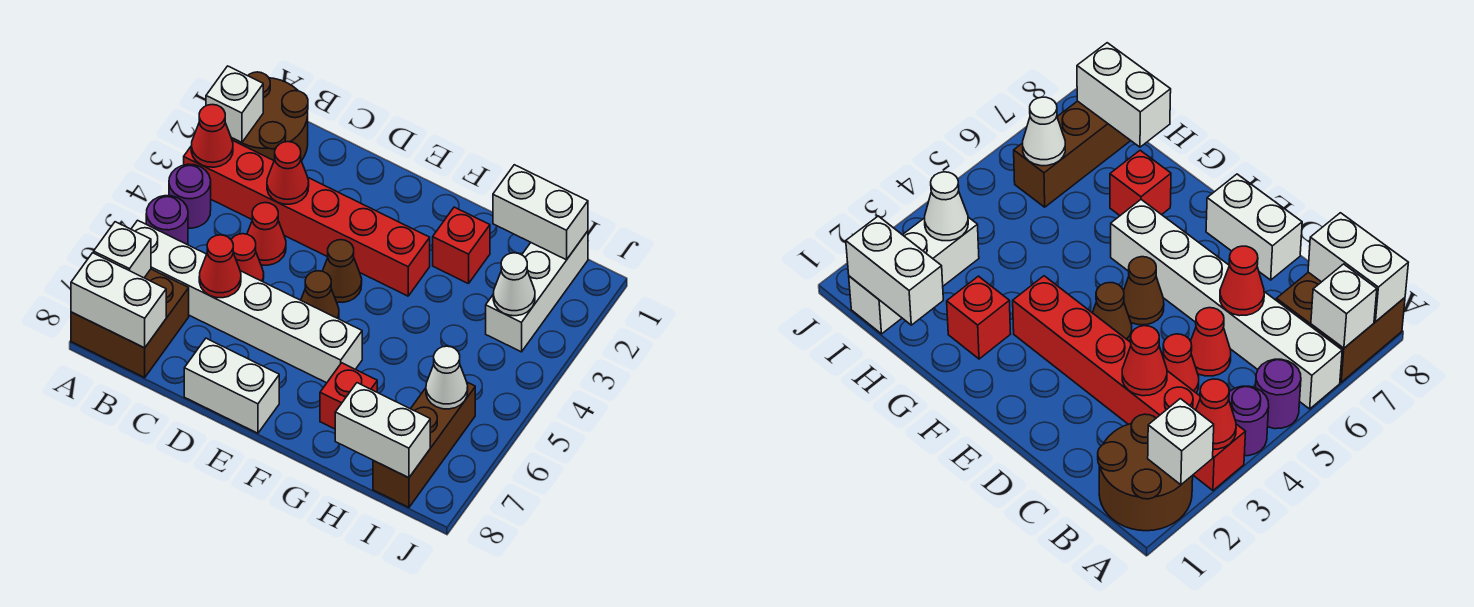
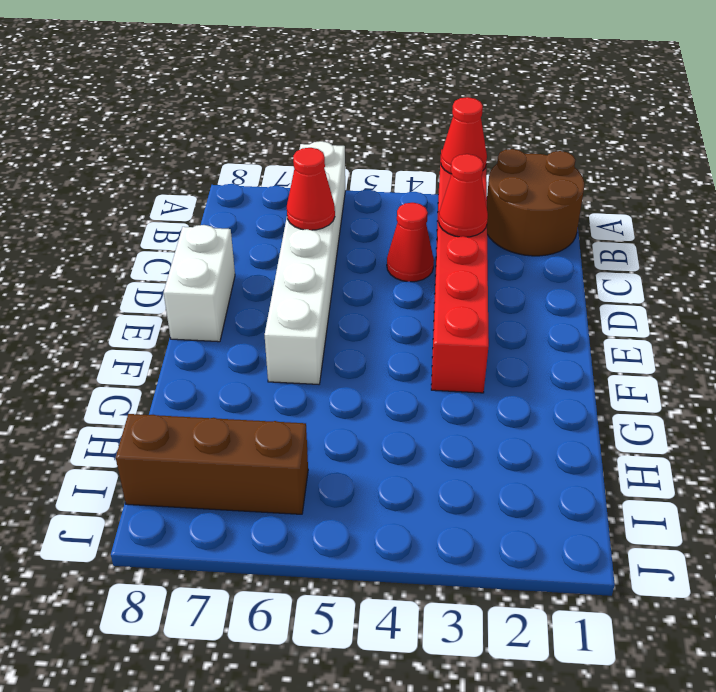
none -> purple round brick A4 level 1
none -> purple round brick A5 level 1
none -> brown brick A7:B8 level 1

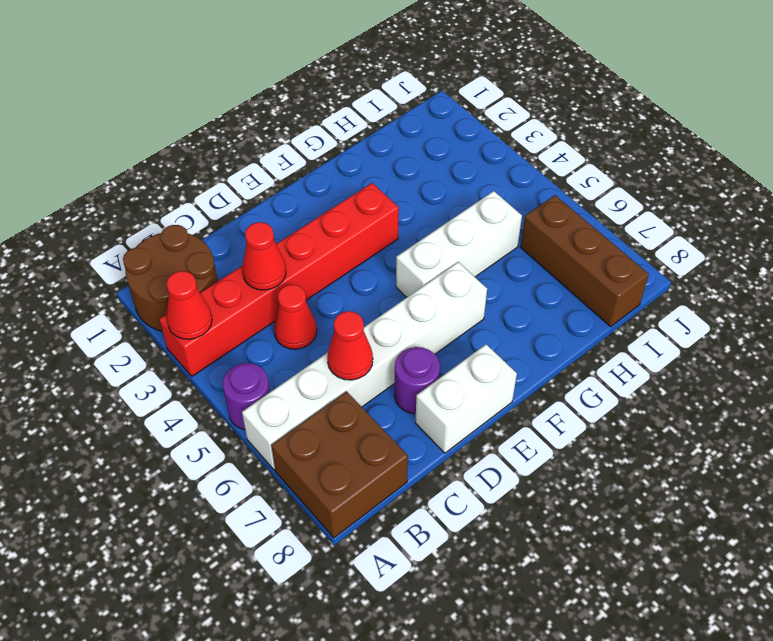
purple round brick D7 level 1 -> purple round brick A4 level 1
white brick F5:H5 level 1 -> white brick I1:I3 level 1
none -> red cone C5 level 1
none -> brown cone E4 level 1
none -> brown cone E5 level 1

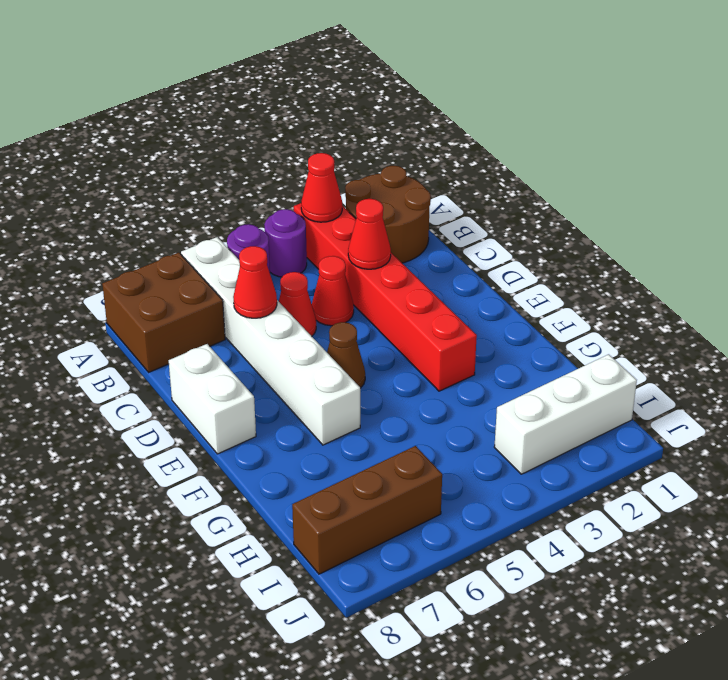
none -> brown cone E4 level 1
none -> red brick G2 level 1
none -> red brick G7 level 1

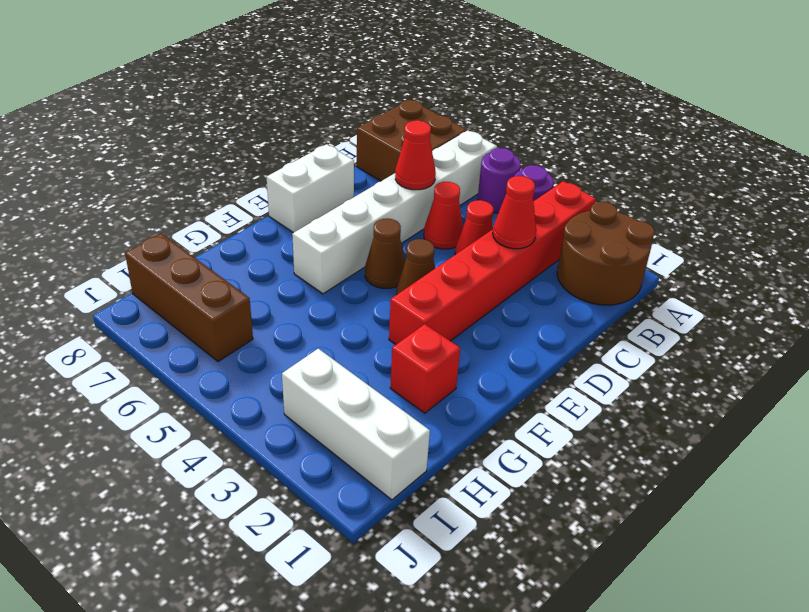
none -> red brick G7 level 1
none -> white brick A2 level 2
none -> red cone A3 level 2

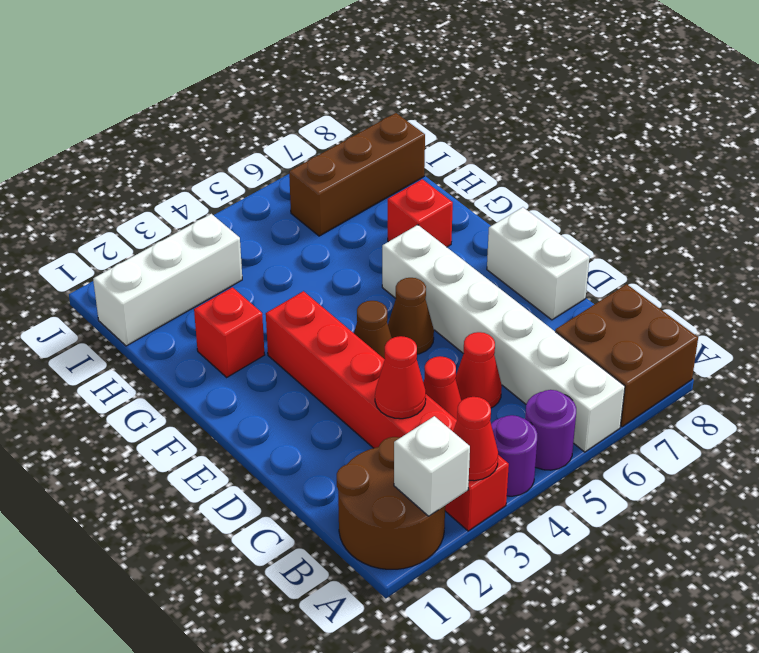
none -> white brick A7 level 2
none -> white brick A8:B8 level 2
none -> red cone C6 level 2

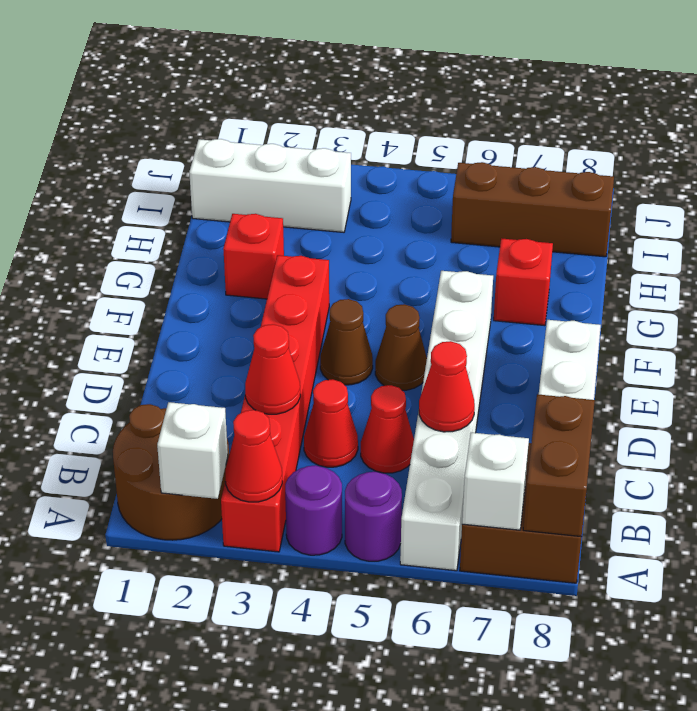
brown brick A8:B8 level 2 -> white brick A8:B8 level 2
none -> white brick H1:I1 level 2
none -> white brick H8:I8 level 2
none -> white cone I3 level 2

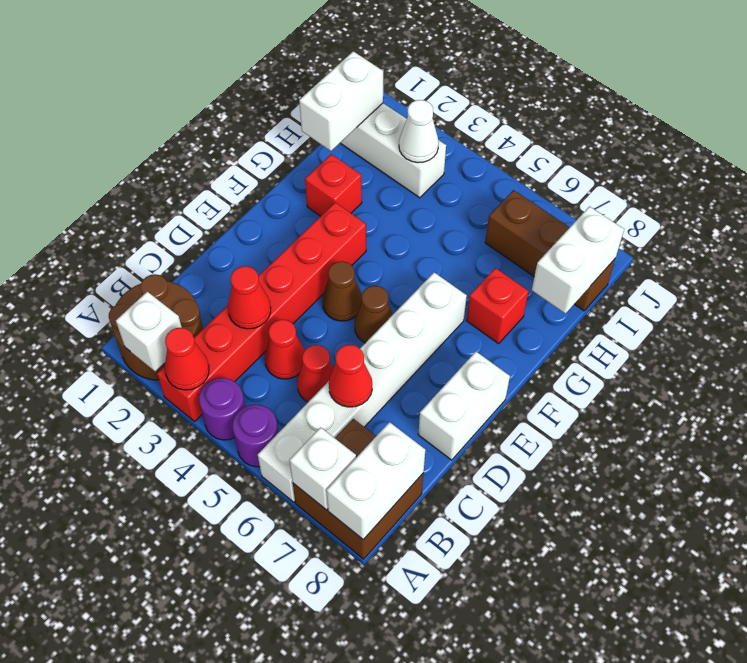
none -> white cone I6 level 2

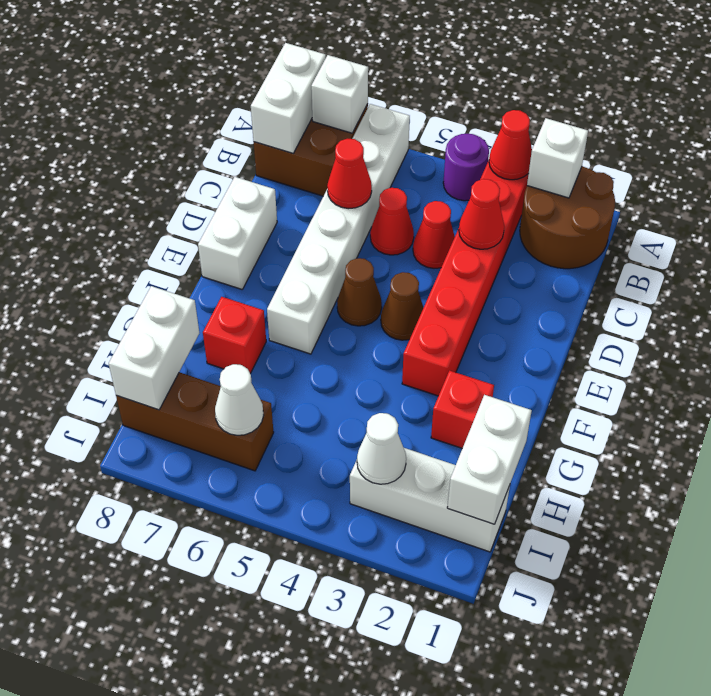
none -> purple round brick A5 level 1

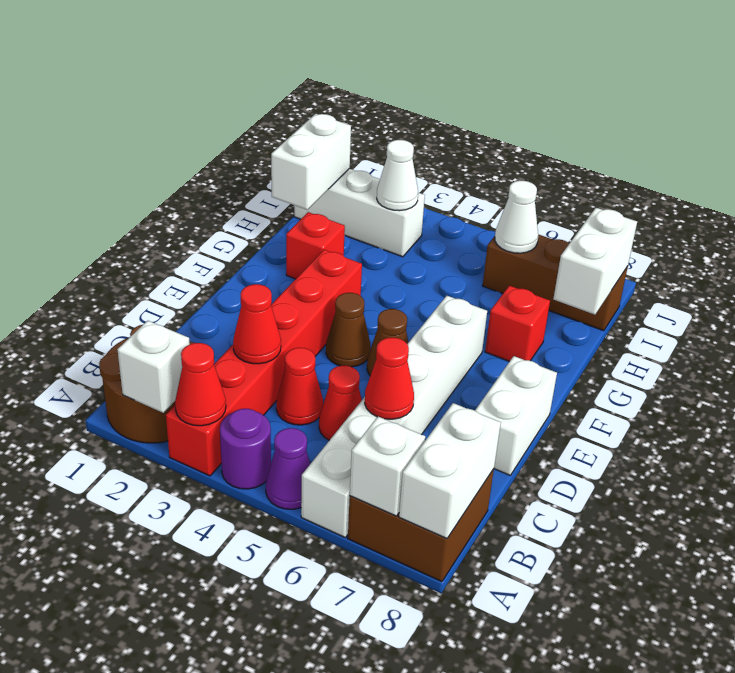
purple cone A5 level 1 -> purple round brick A5 level 1

